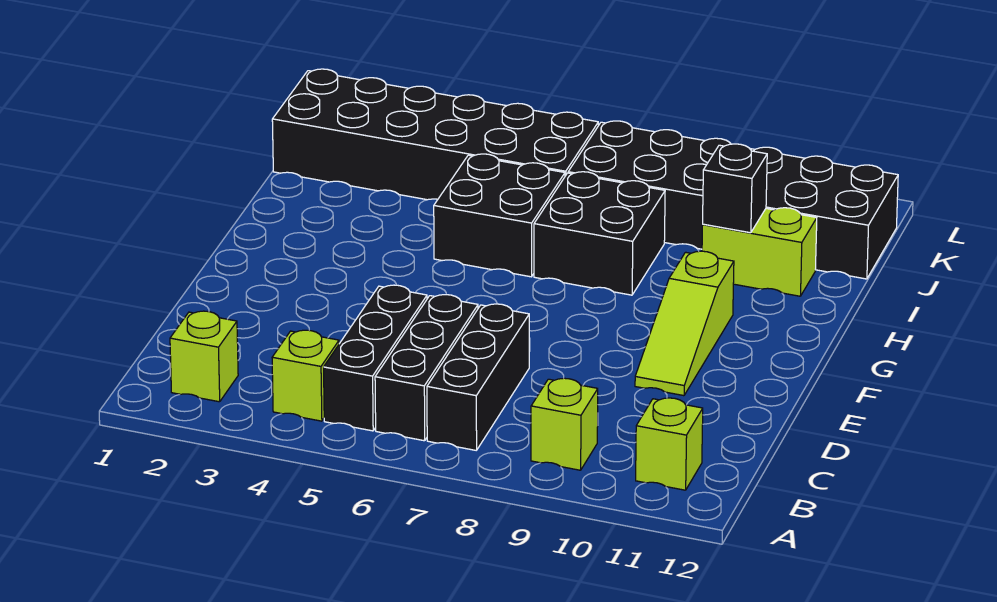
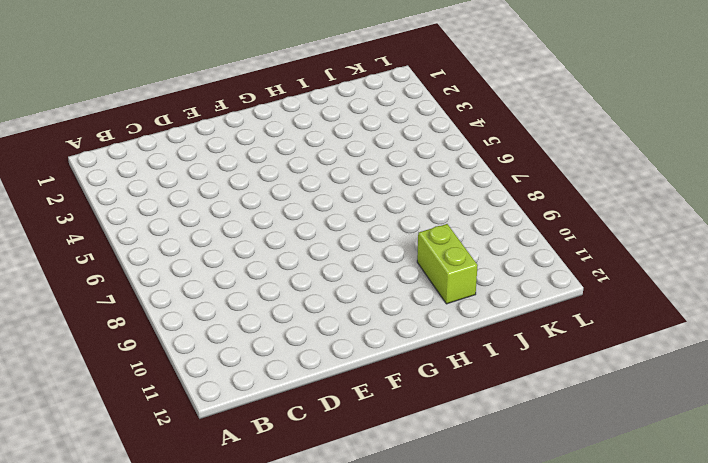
none -> lime brick B2 level 1
none -> lime brick B4 level 1
none -> black brick B5:D5 level 1

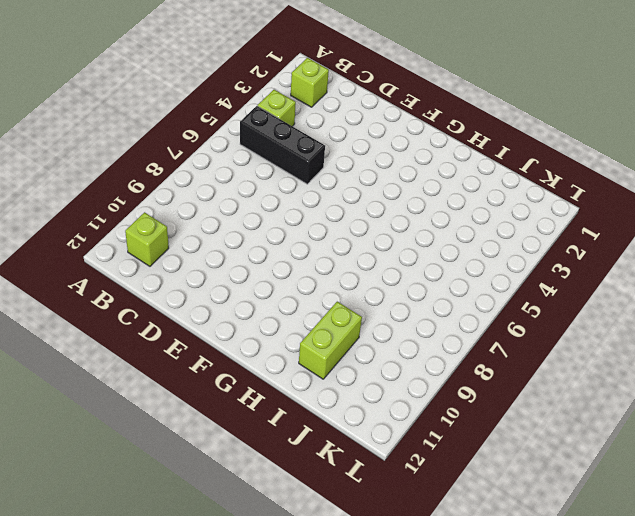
none -> black brick B6:D6 level 1
none -> black brick B7:D7 level 1
none -> lime brick B9 level 1

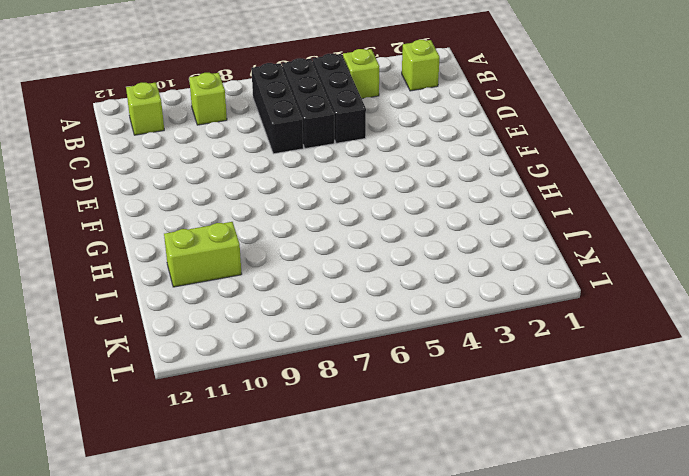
none -> lime slope E10:G10 level 1 top G
none -> black brick H5:I6 level 1
none -> black brick H7:I8 level 1

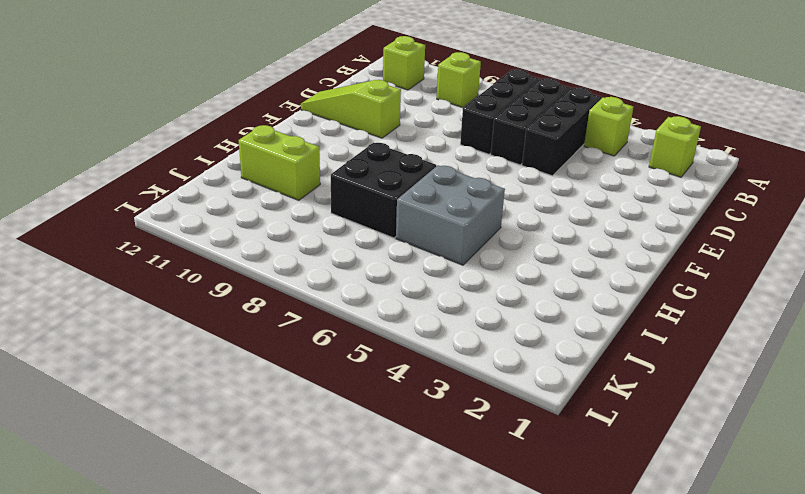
lime slope E10:E12 level 1 top 10 -> lime slope E10:G10 level 1 top G
grey brick H5:I6 level 1 -> black brick H5:I6 level 1
none -> black brick J1:K6 level 1
none -> black brick J7:K12 level 1
none -> black brick I10 level 2

